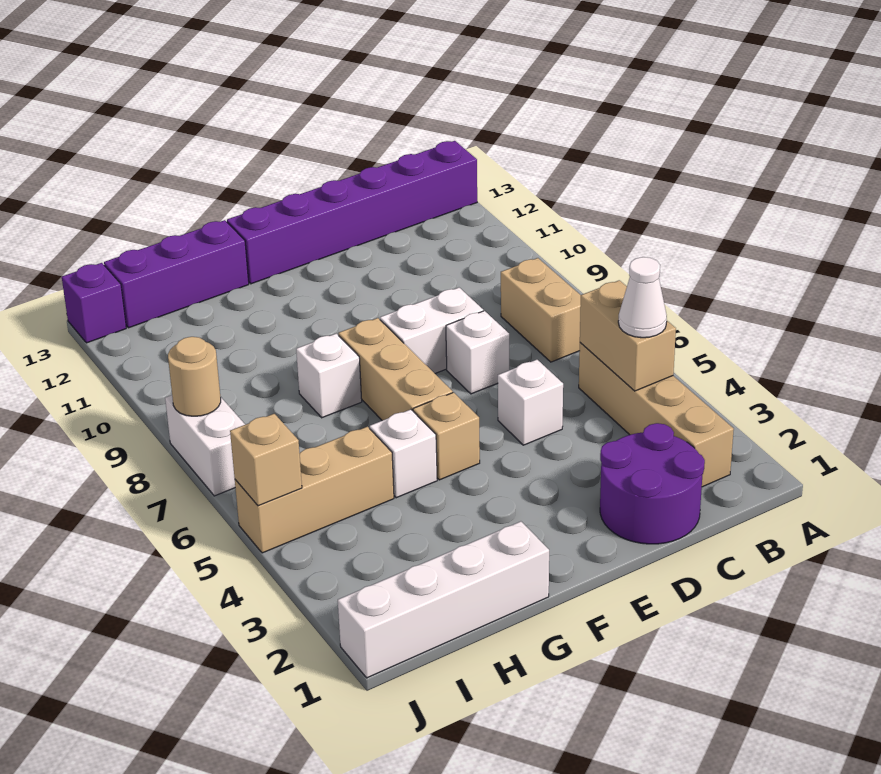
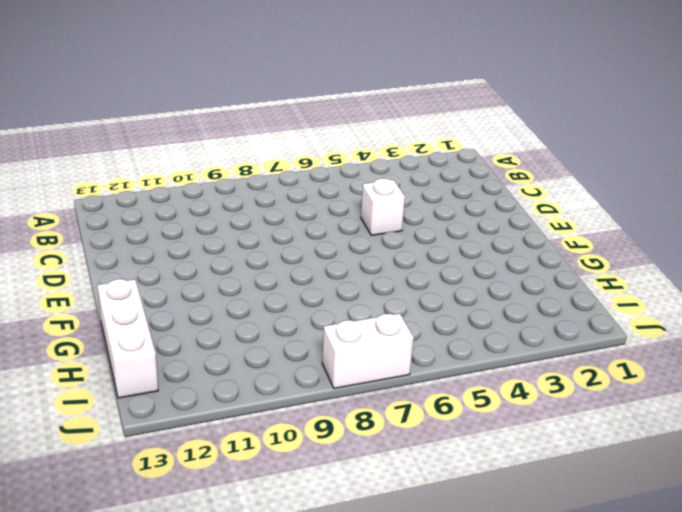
white brick G13:I13 level 1 -> purple brick G13:I13 level 1
none -> purple brick A13:F13 level 1
none -> tan brick B2:B5 level 1
none -> tan brick B7:B8 level 1

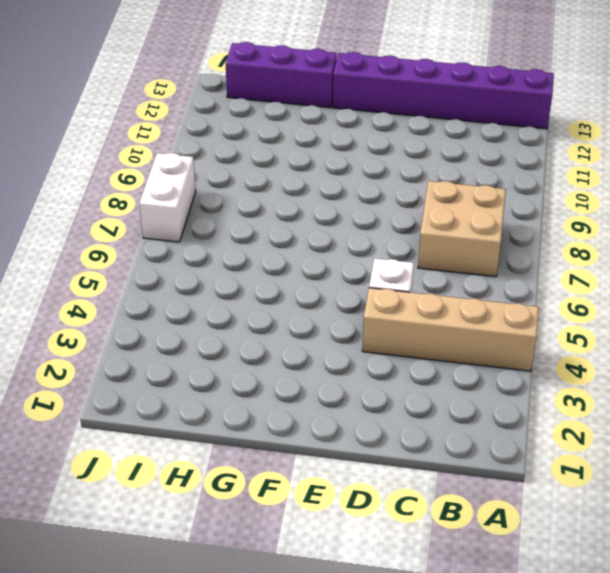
tan brick A4:D4 level 1 -> tan brick B2:B5 level 1
tan brick B7:C8 level 1 -> tan brick B7:B8 level 1
none -> purple round brick C1:D2 level 1
none -> white brick D7 level 1
none -> white brick D8:E8 level 1

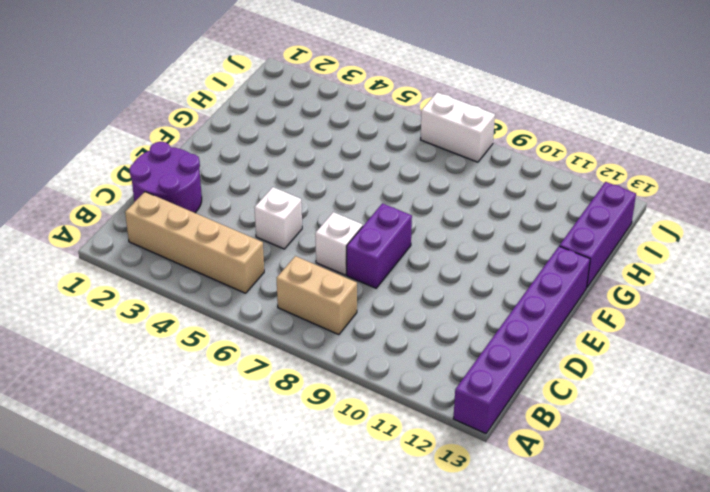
purple brick D8:E8 level 1 -> white brick D8:E8 level 1
none -> tan brick F5 level 1
none -> tan brick F6:F8 level 1
none -> white brick G1:J1 level 1

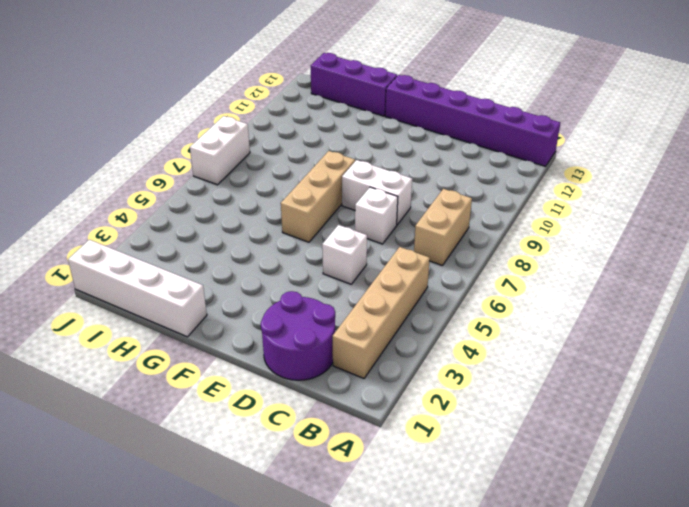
none -> tan brick F5 level 1
none -> white brick G5 level 1
none -> white brick G8 level 1

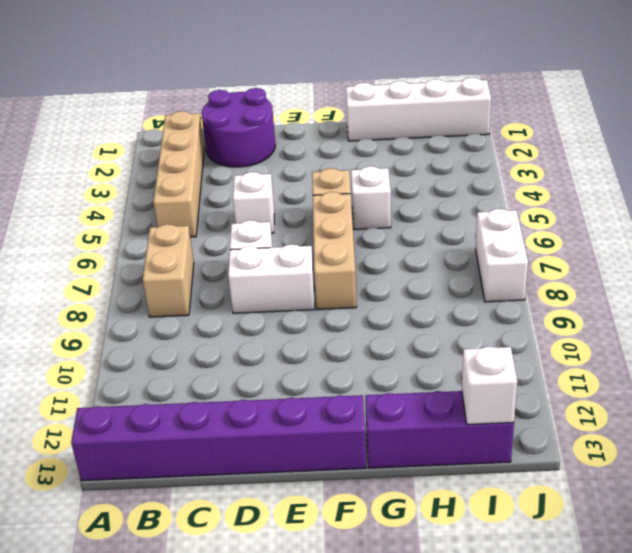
white brick I13 level 2 -> white brick G8 level 1
none -> tan brick H5:J5 level 1
none -> purple brick J13 level 1
none -> tan brick B4:B5 level 2

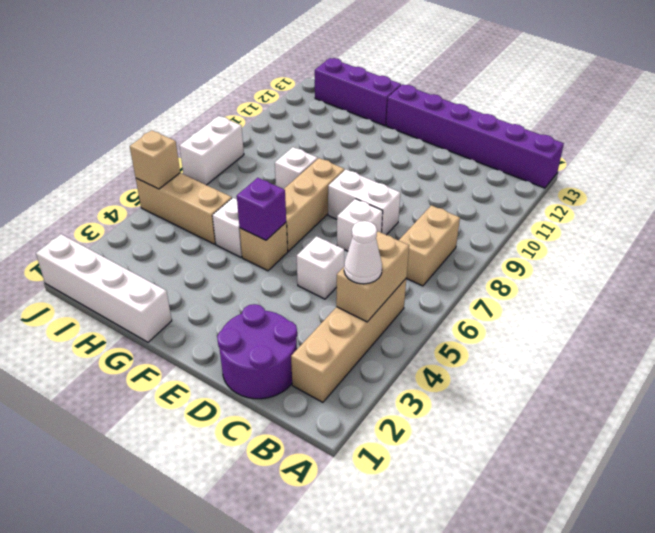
purple brick F5 level 2 -> purple brick J13 level 1
none -> tan round brick J8 level 2

